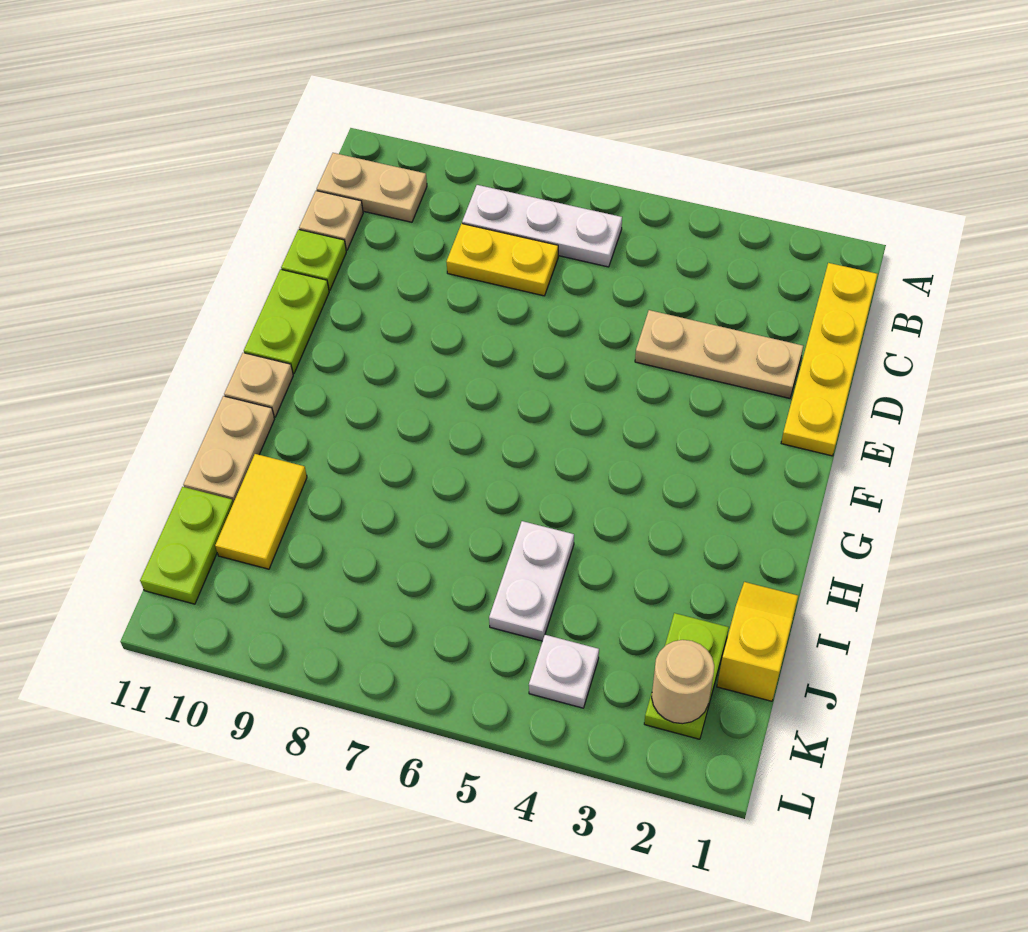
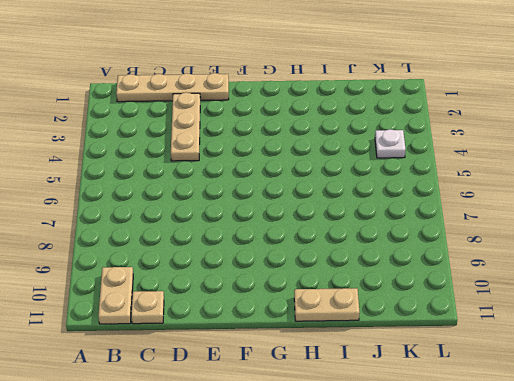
tan plate B1:E1 level 1 -> yellow plate B1:E1 level 1
none -> white plate B6:B8 level 1
none -> yellow plate C7:C8 level 1
none -> lime plate D11 level 1

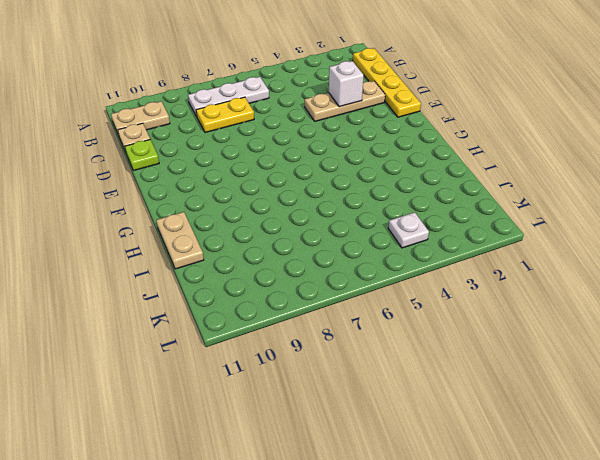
white brick D3 level 2 -> none
none -> lime plate E11:F11 level 1
none -> tan plate G11 level 1
none -> yellow slope I1:J1 level 1 top J

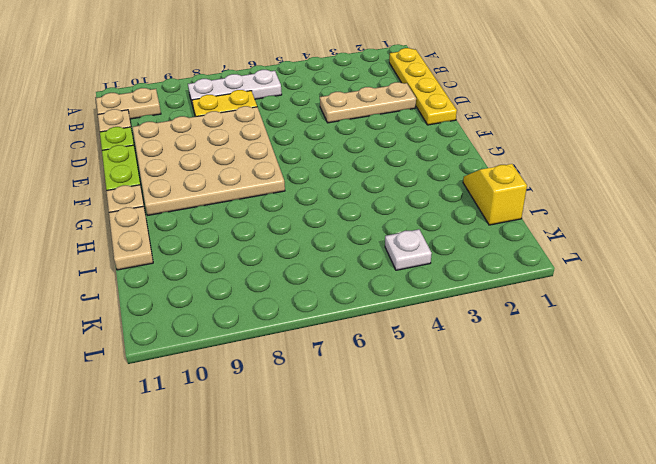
tan plate D7:G10 level 1 -> none
none -> white plate I5:J5 level 1
none -> yellow tile I10:J10 level 1
none -> lime plate J2:K2 level 1

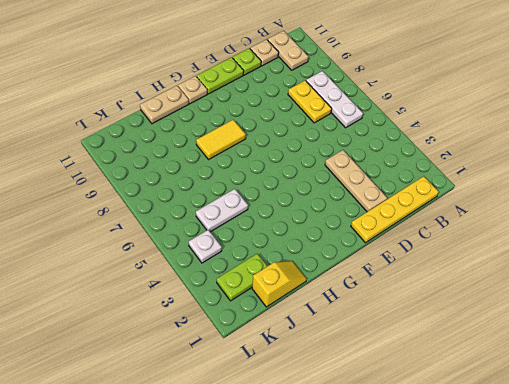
yellow tile G8:H8 level 1 -> yellow tile I10:J10 level 1
none -> lime plate J11:K11 level 1
none -> tan round brick K2 level 2

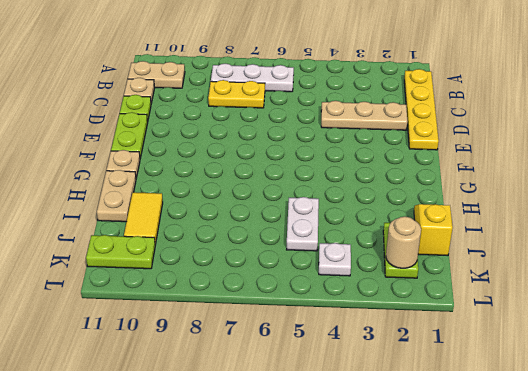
lime plate K10:K11 level 1 -> lime plate J11:K11 level 1

